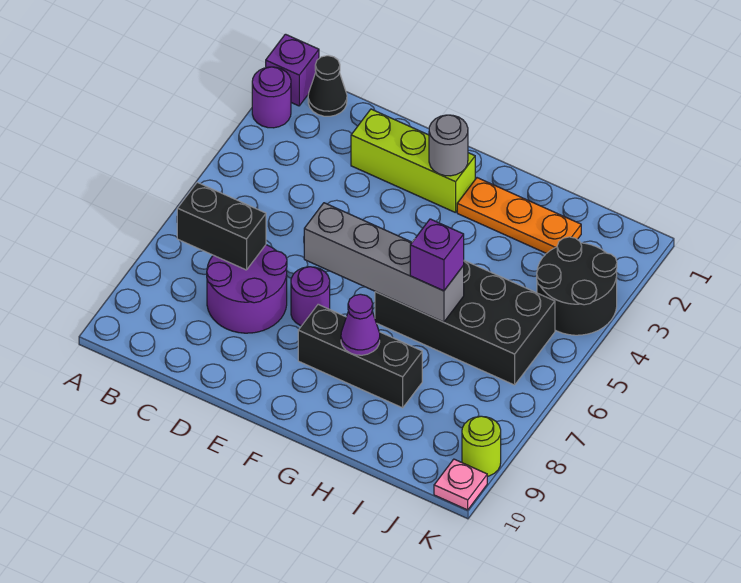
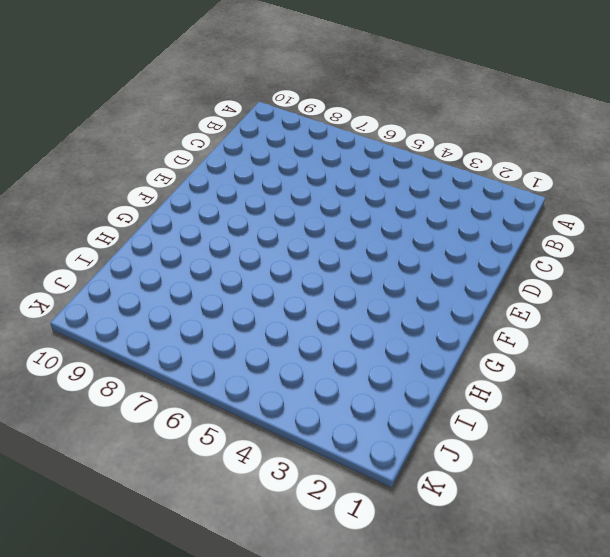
none -> purple brick A1 level 1
none -> purple round brick A2 level 1
none -> black cone B1 level 1

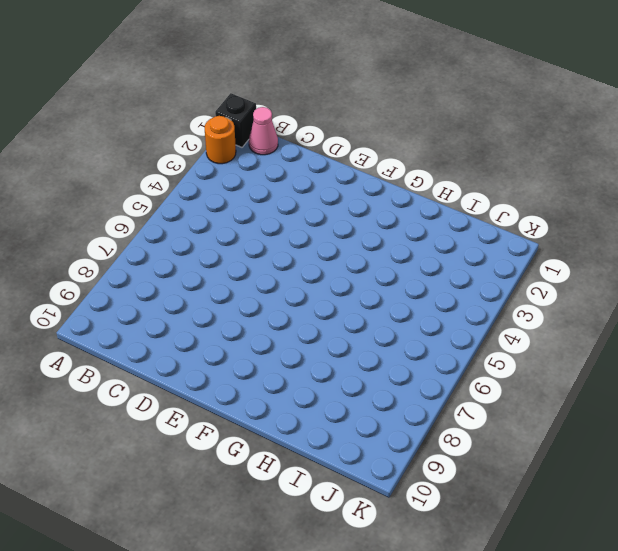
black brick A1 level 1 -> purple brick A1 level 1
orange round brick A2 level 1 -> purple round brick A2 level 1
pink cone B1 level 1 -> black cone B1 level 1
none -> purple round brick C7:D8 level 1
none -> lime brick D2:F2 level 1
none -> purple round brick E7 level 1

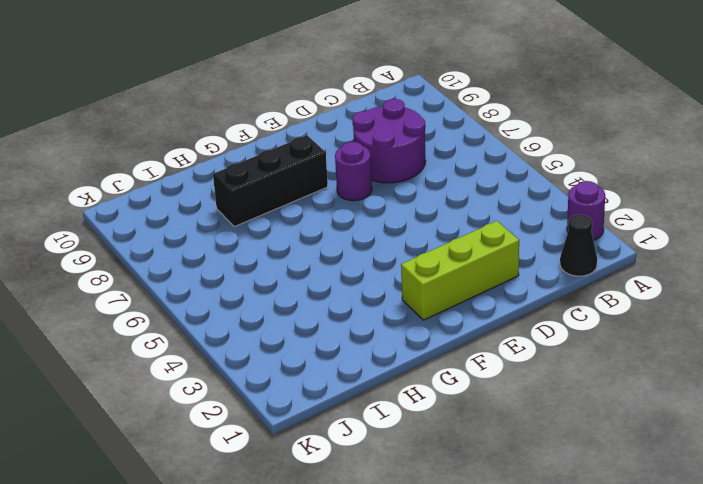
none -> purple brick A1 level 1
none -> orange plate G2:I2 level 1
none -> black brick G5:J6 level 1

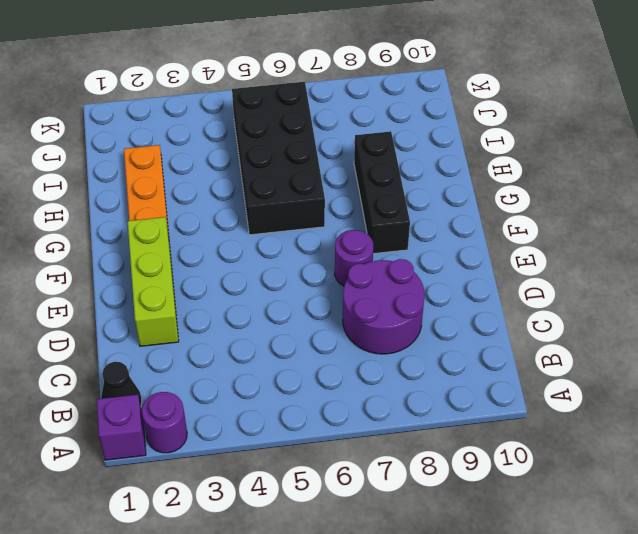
none -> black round brick J3:K4 level 1
none -> lime round brick K9 level 1
none -> pink plate K10 level 1

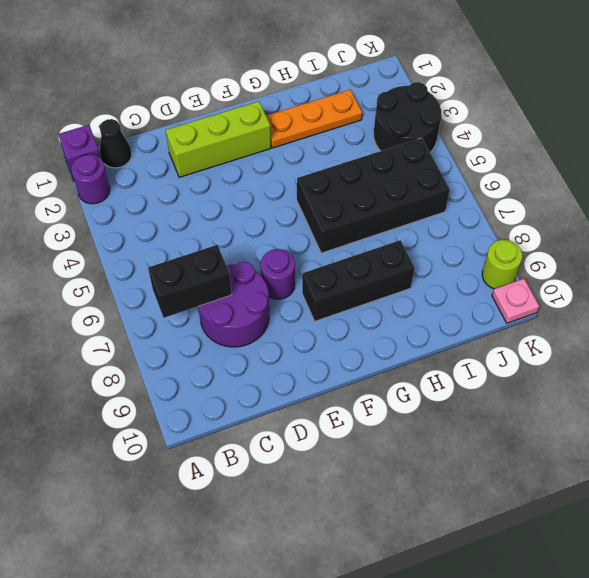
none -> grey brick E6:H6 level 2
none -> grey round brick F2 level 2
none -> purple cone G8 level 2

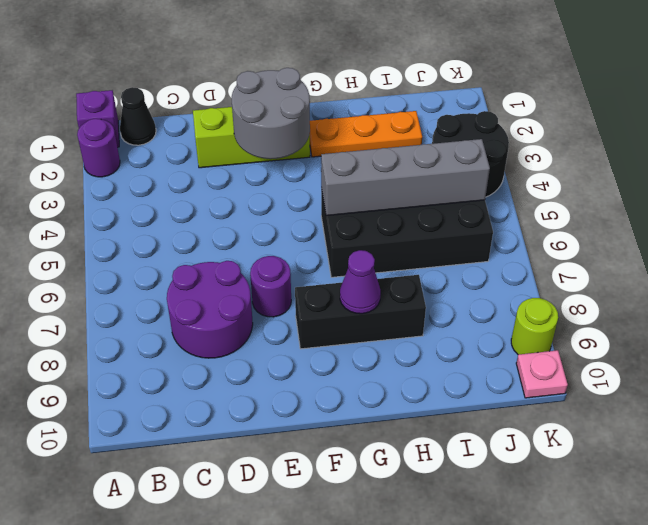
grey round brick E2:F3 level 2 -> grey round brick F2 level 2
grey brick G5:J5 level 2 -> grey brick E6:H6 level 2
none -> black brick B7:C7 level 2
none -> purple brick H6 level 3

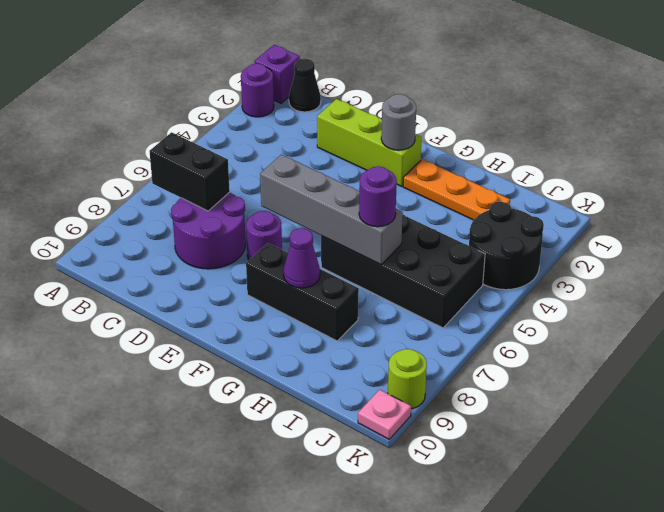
purple round brick H6 level 3 -> purple brick H6 level 3

